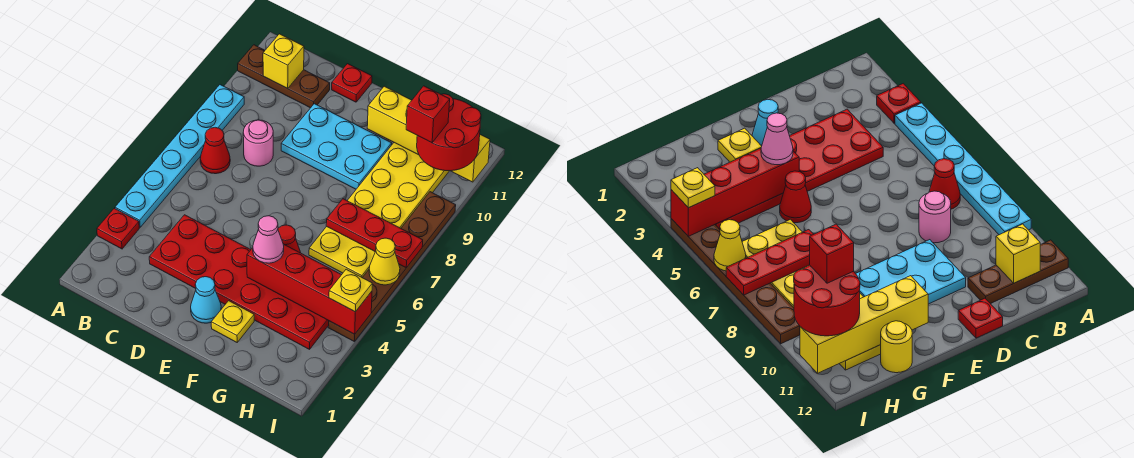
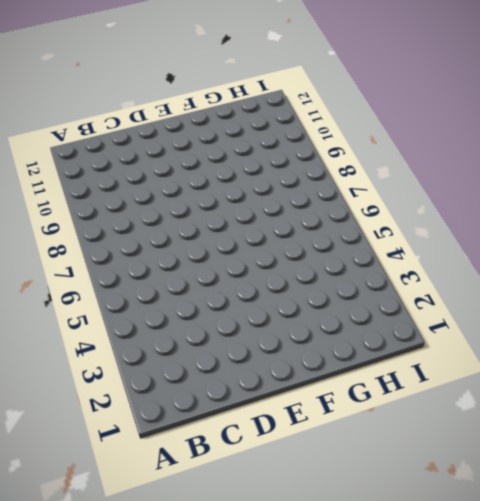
none -> red plate A3 level 1
none -> cyan plate A4:A9 level 1
none -> brown plate A11:C11 level 1

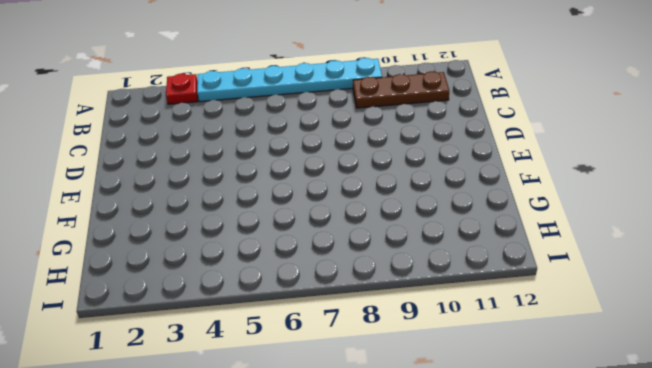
brown plate B9:B11 level 1 -> brown plate A11:C11 level 1
none -> red cone B7 level 1
none -> red plate C3:H4 level 1
none -> pink round brick C8 level 1

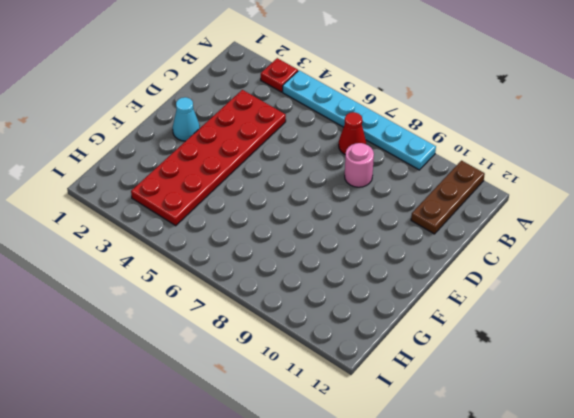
none -> cyan plate D9:F10 level 1
none -> red plate D12 level 1
none -> yellow plate F2 level 1

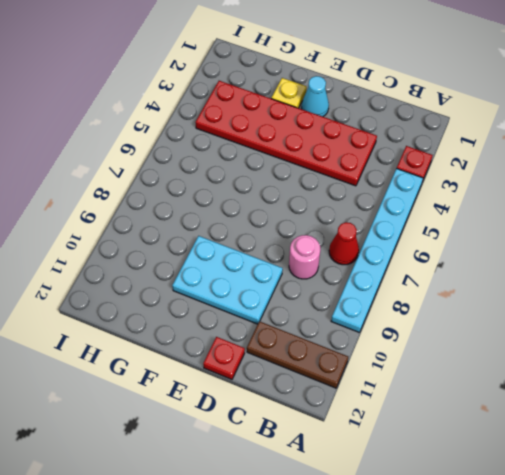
none -> red cone F5 level 1
none -> yellow plate G6:H11 level 1
none -> yellow round brick G12 level 1

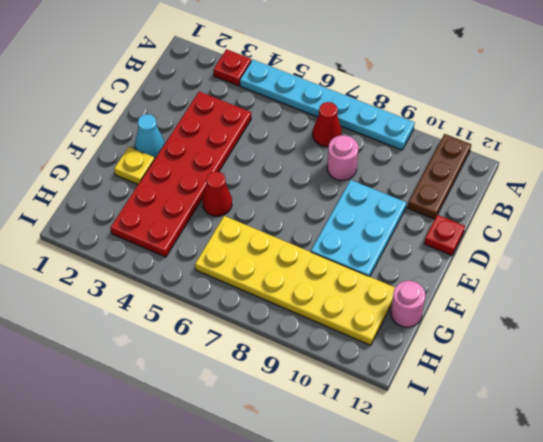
pink round brick G12 level 1 -> yellow round brick G12 level 1
none -> brown plate I4:I9 level 1
none -> yellow brick B11 level 2
none -> red brick F4:I4 level 2

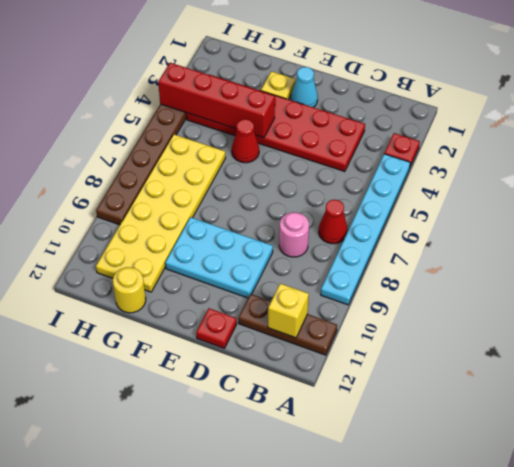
none -> yellow brick F11:I11 level 2
none -> red plate G7:I7 level 2
none -> yellow cone I6 level 2

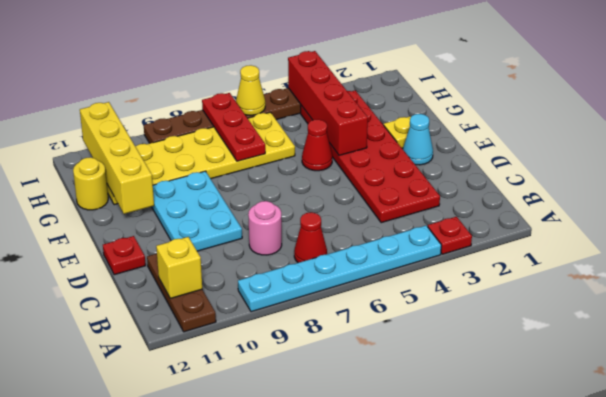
none -> pink cone F4 level 3
none -> red round brick H10:I11 level 3
none -> yellow plate I4 level 3

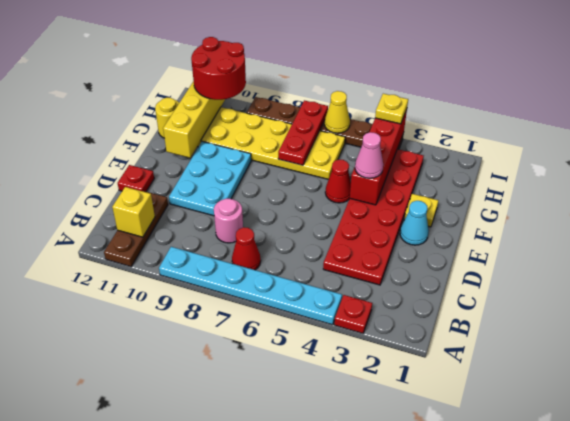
none -> red brick H10 level 4

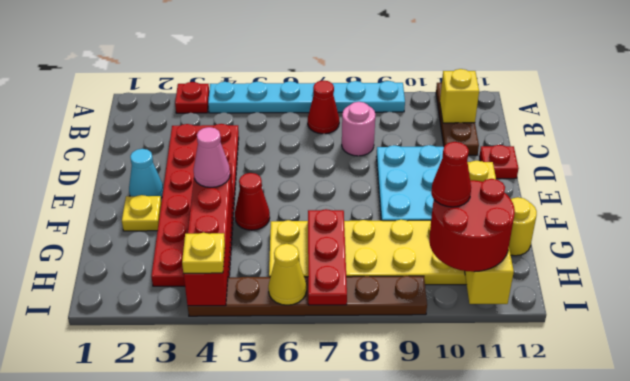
red cone H10 level 4 -> red brick H10 level 4

